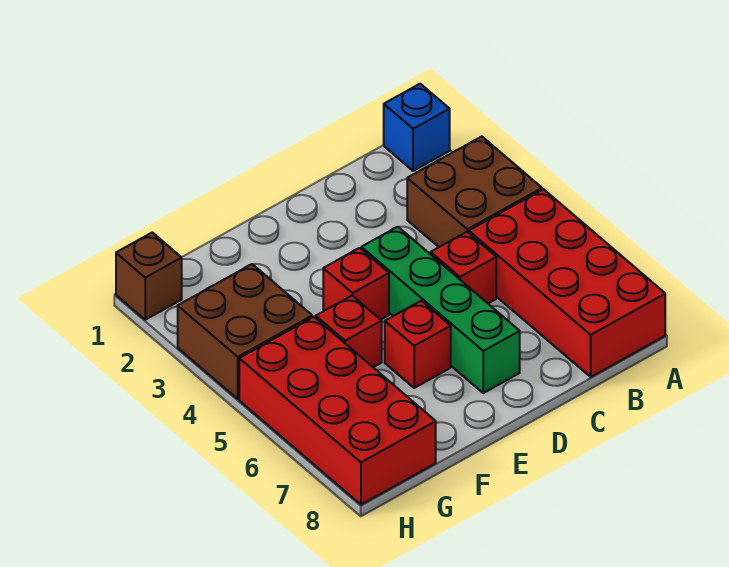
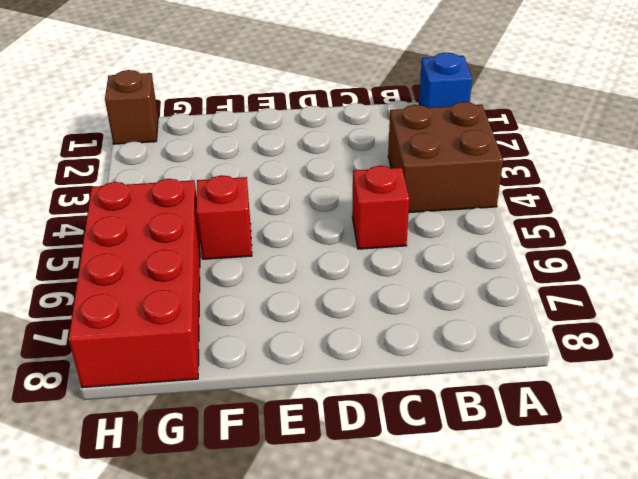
none -> red brick A5:B8 level 1
none -> green brick D4:D7 level 1

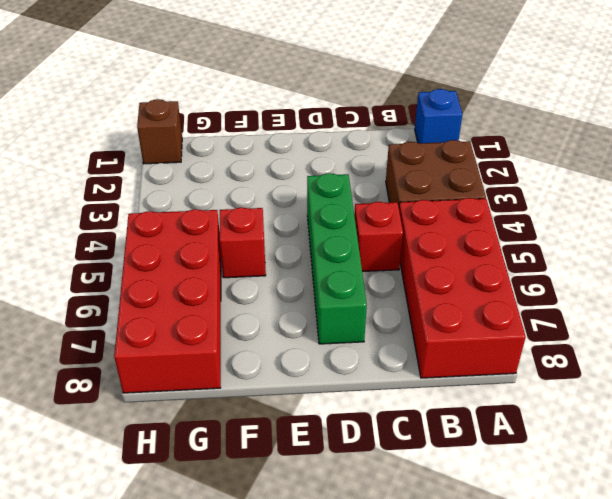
none -> red brick E4 level 1
none -> red brick E6 level 1

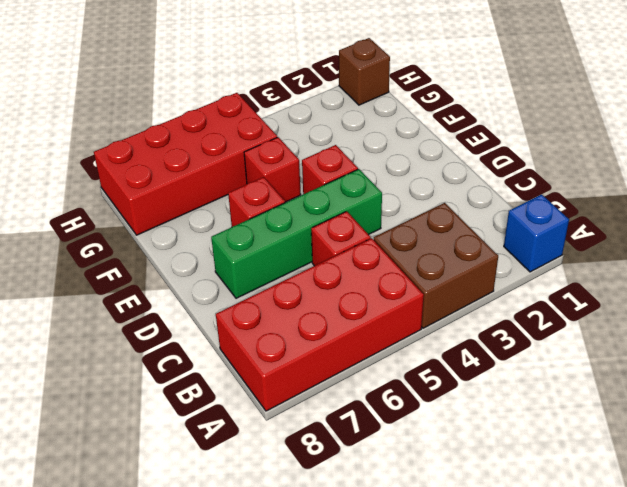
none -> brown brick G3:H4 level 1

